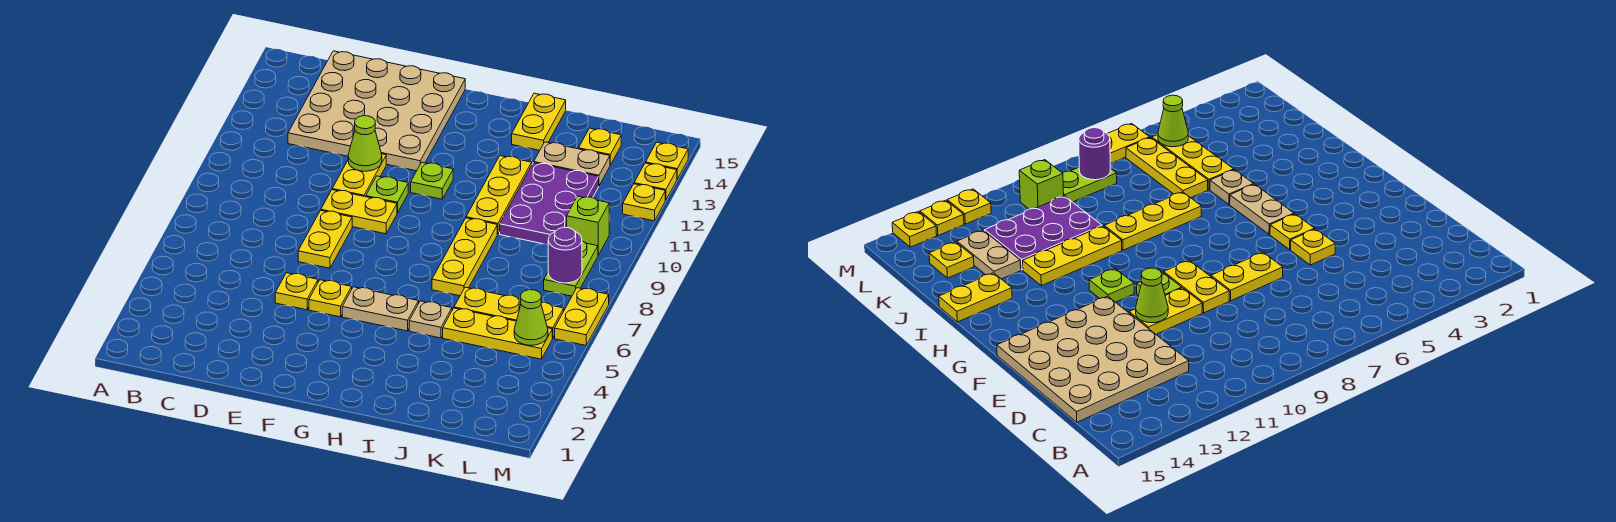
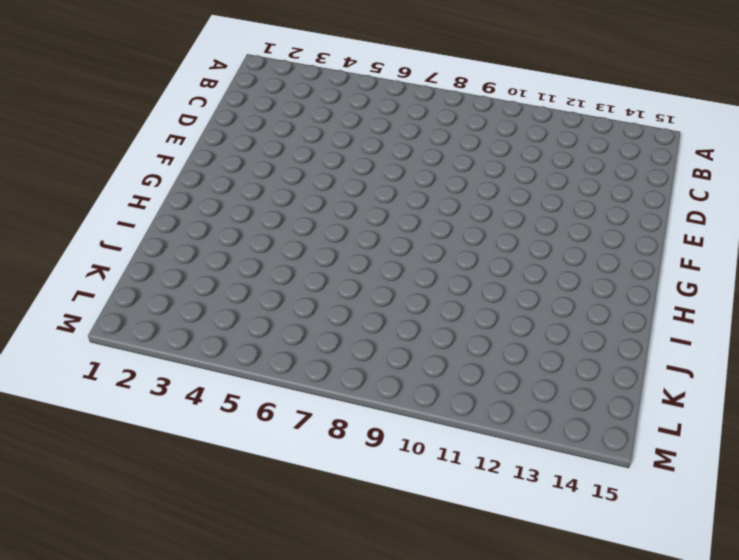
none -> tan plate C12:F15 level 1
none -> yellow plate E5 level 1
none -> yellow plate E7:E8 level 1

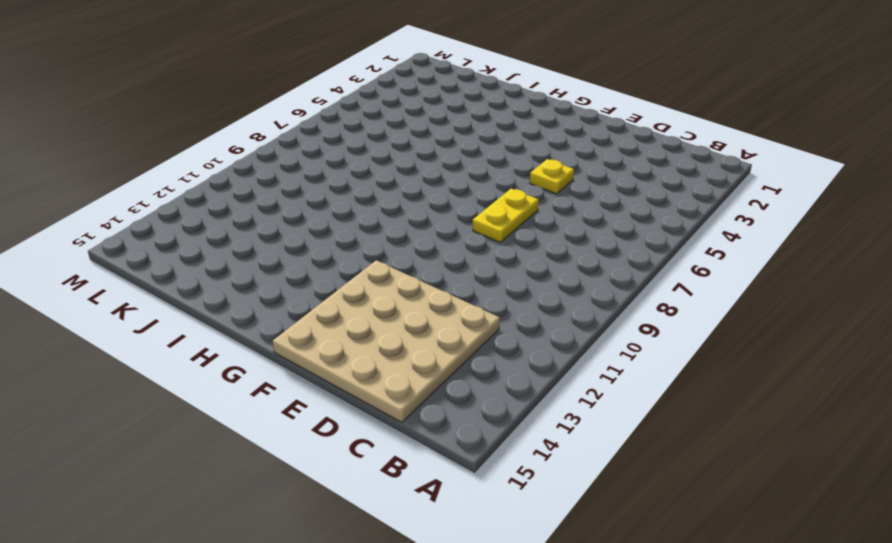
none -> yellow plate E9:F9 level 1
none -> yellow plate E10:E11 level 1
none -> yellow plate F5 level 1

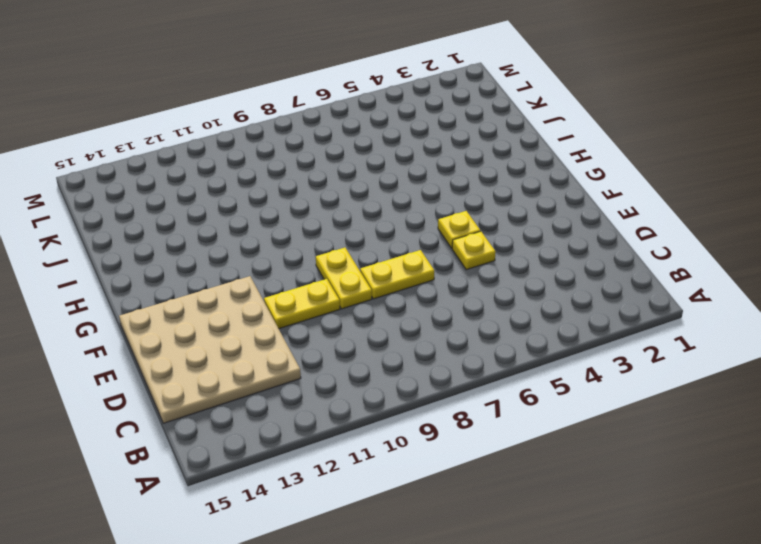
none -> lime plate F10 level 1
none -> tan plate G5:H5 level 1
none -> lime plate G11 level 1

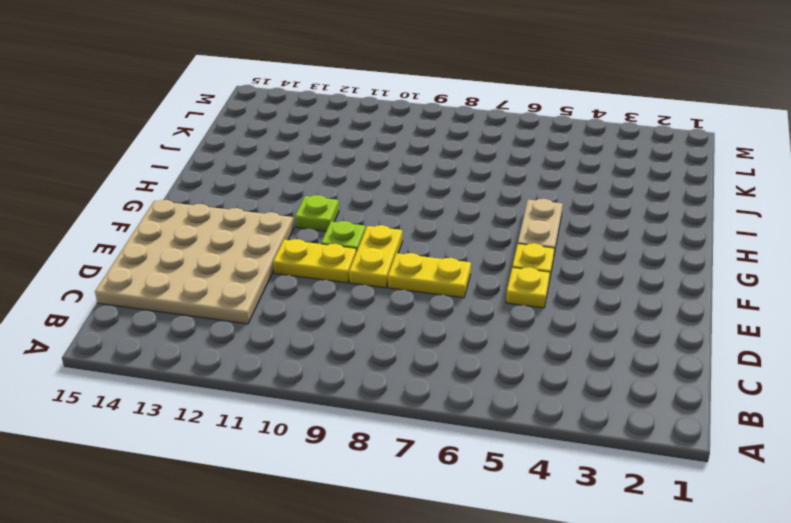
none -> tan plate I5 level 1
none -> yellow plate I7:I9 level 1
none -> yellow plate I10:I12 level 1

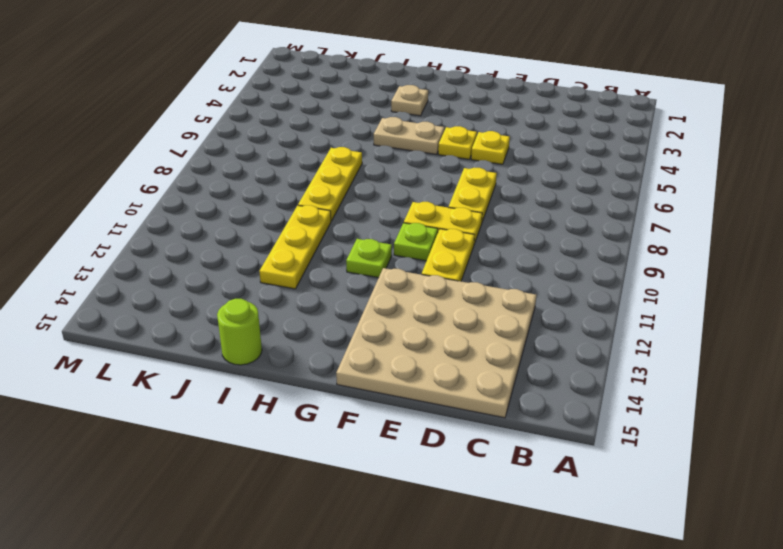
tan plate H3 level 1 -> tan plate I5 level 1
lime round brick I15 level 1 -> yellow plate I14:I15 level 1
none -> yellow plate J5:L5 level 1
none -> yellow plate J6:L6 level 1
none -> purple plate J10:K12 level 1

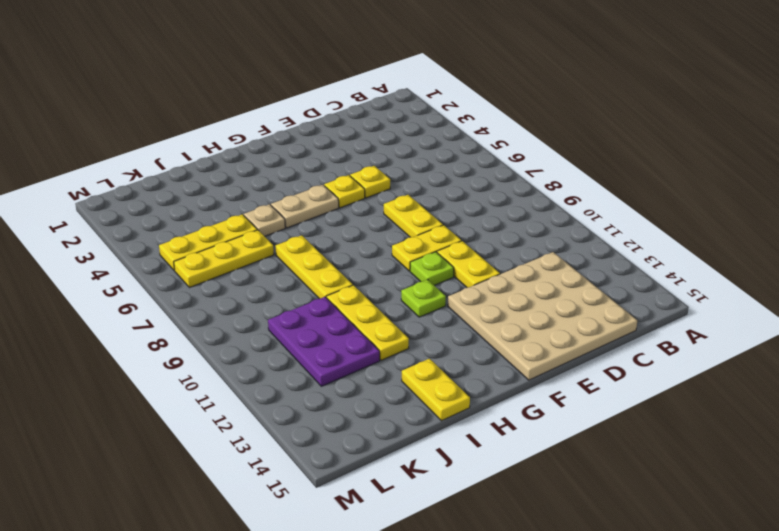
none -> tan plate J13:K13 level 1
none -> yellow plate K14 level 1
none -> lime plate L8:L9 level 1

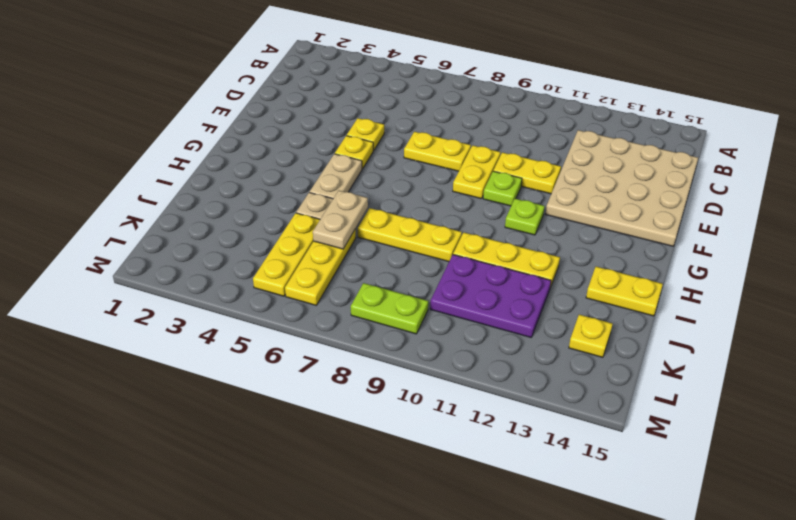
tan plate I6:J6 level 2 -> tan plate J13:K13 level 1
none -> lime brick L10 level 1
none -> yellow plate M6:M7 level 1
none -> yellow plate M12 level 1

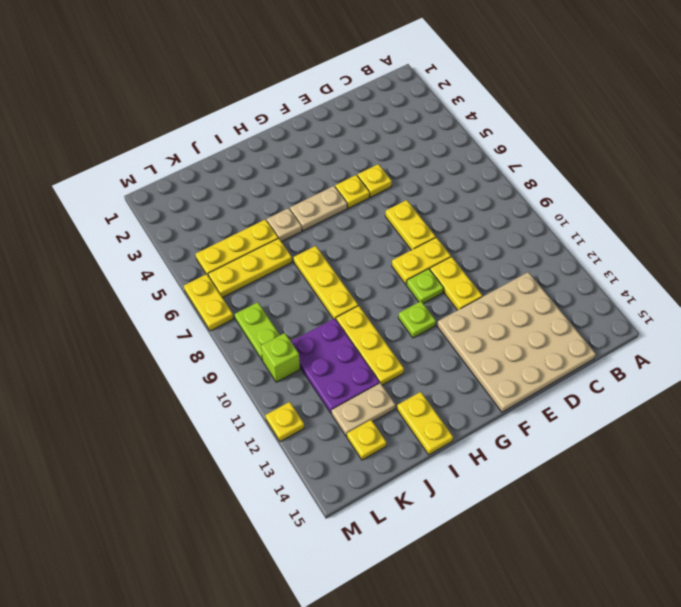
none -> yellow plate M13 level 1
none -> yellow plate M14 level 1
none -> lime cone E11 level 2

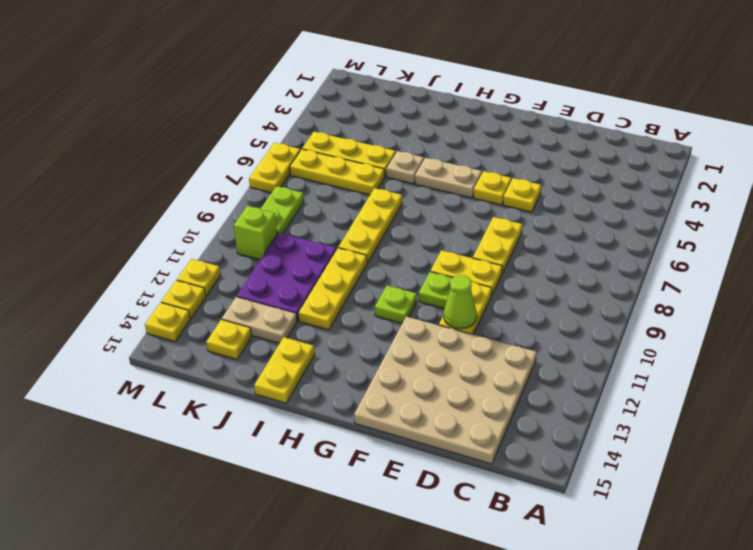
none -> lime cone L5 level 2
none -> purple round brick L8 level 2

